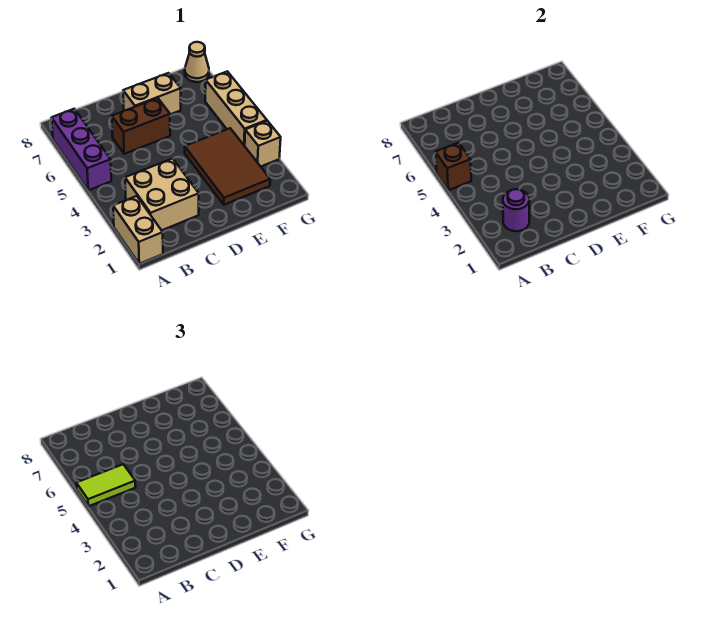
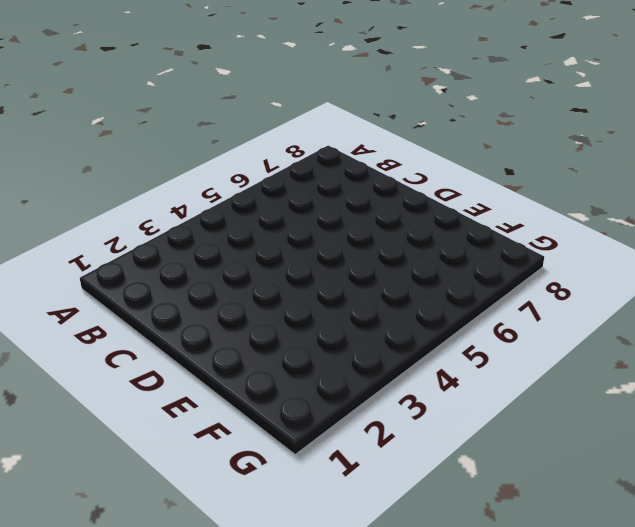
none -> tan brick A1:A2 level 1
none -> purple brick A5:A7 level 1
none -> tan brick B2:C3 level 1

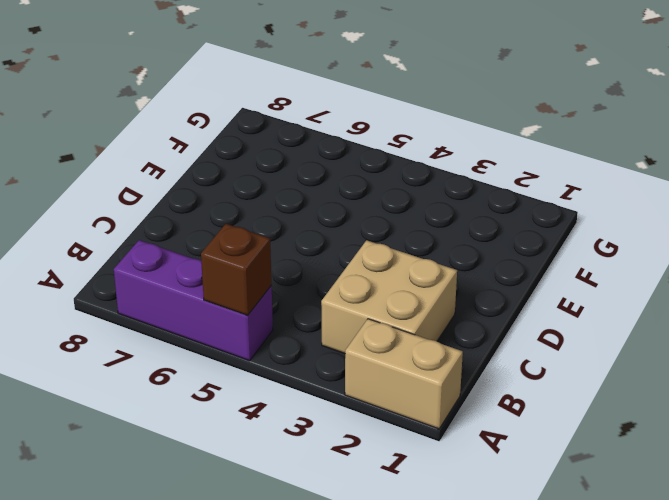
none -> brown brick C6:D6 level 1
none -> tan brick D7:E7 level 1
none -> brown tile E2:F4 level 1

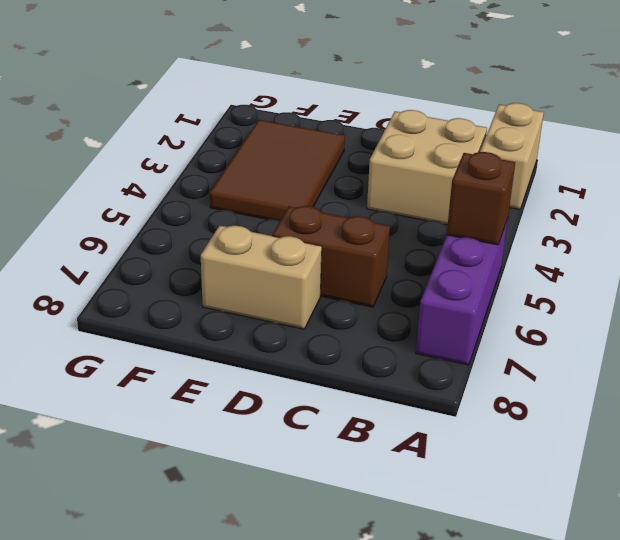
none -> tan brick G3 level 1
none -> tan brick G4:G6 level 1
none -> tan cone G8 level 1

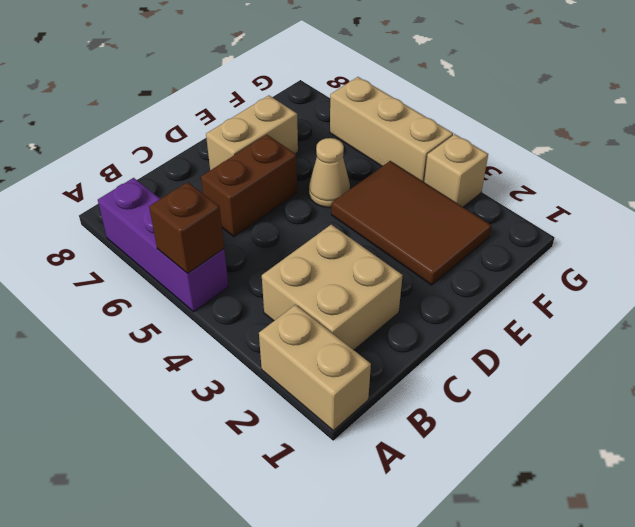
tan cone E5 level 1 -> tan cone G8 level 1
none -> purple round brick B2 level 2
none -> lime tile A5:B5 level 3

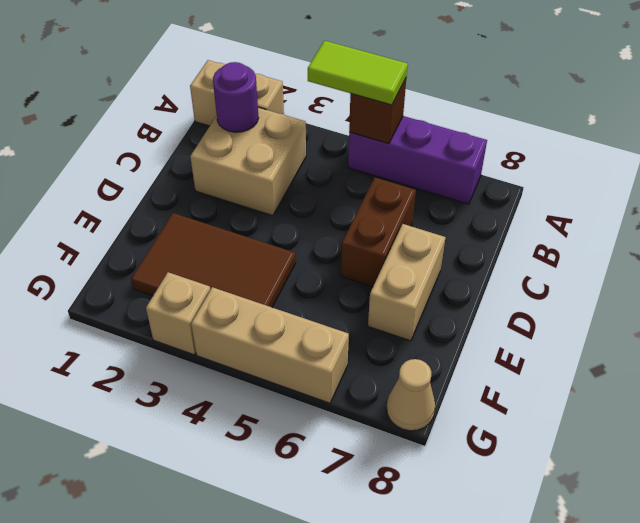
lime tile A4:A5 level 3 -> lime tile A5:B5 level 3

